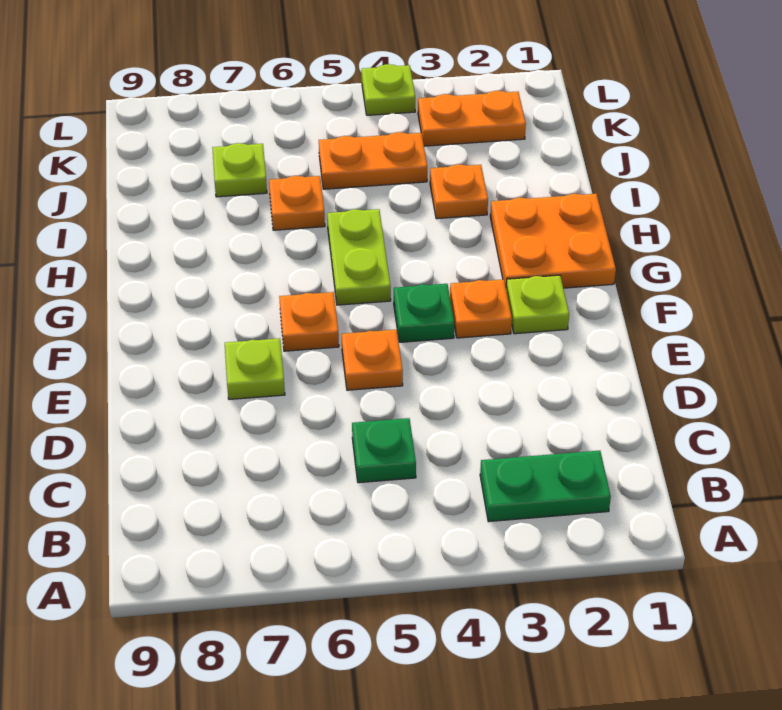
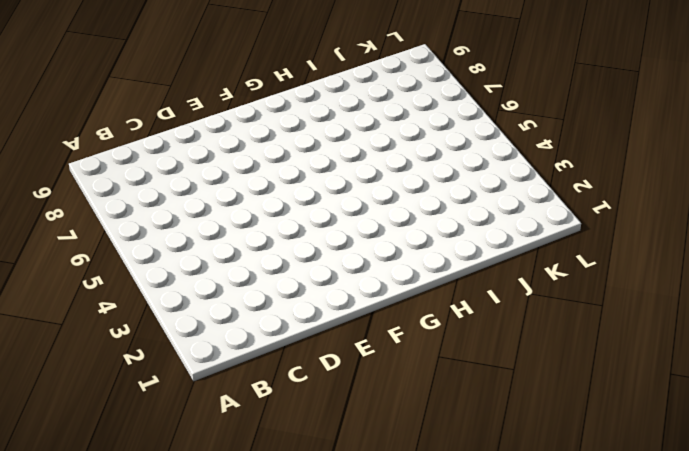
none -> green plate B2:B3 level 1
none -> green plate C5 level 1
none -> orange plate E5 level 1

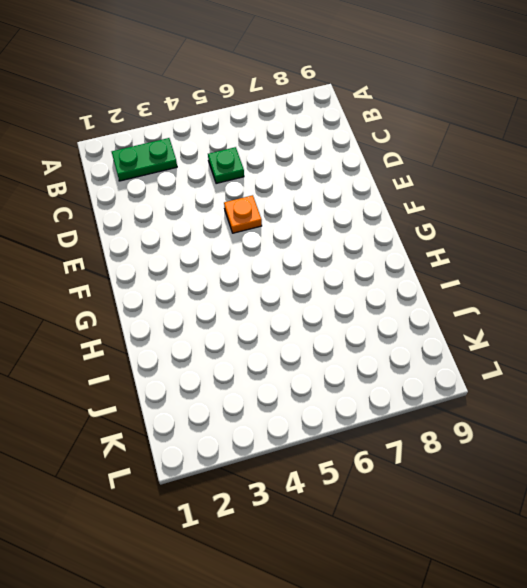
none -> lime plate E7 level 1
none -> lime plate F2 level 1
none -> orange plate F3 level 1

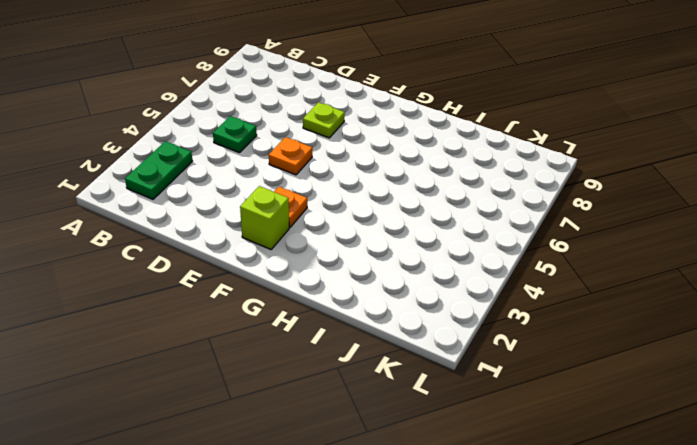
lime brick F2 level 1 -> lime plate F2 level 1
none -> green plate F4 level 1
none -> orange plate F6 level 1
none -> orange plate G1:H2 level 1

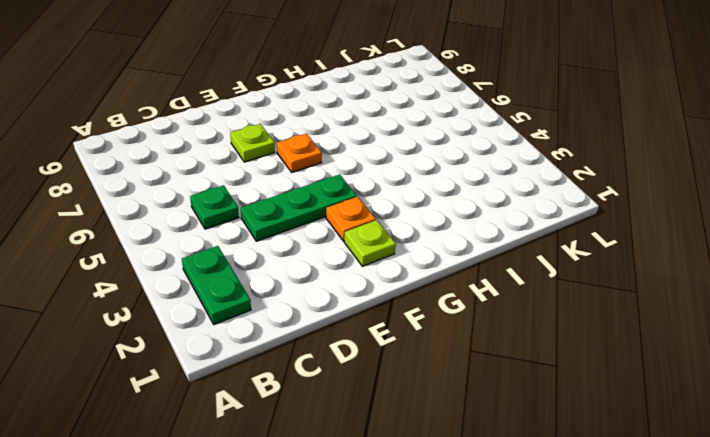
green plate D4:F4 level 1 -> green plate F4 level 1
none -> orange plate E5 level 1
none -> orange plate G1:H2 level 1
none -> lime plate G5:H5 level 1

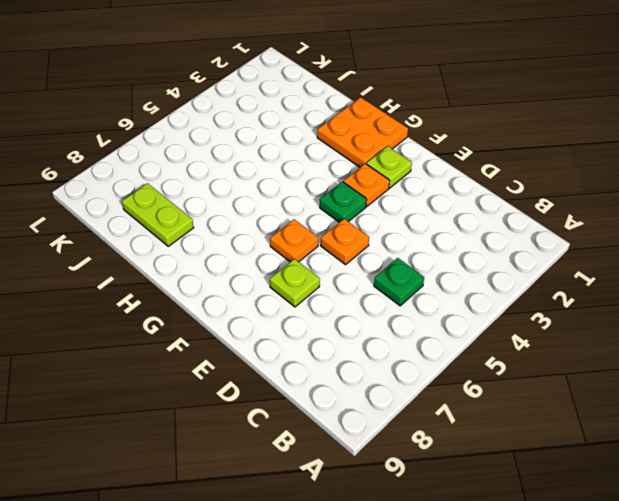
lime plate I8:J8 level 1 -> lime plate G5:H5 level 1
none -> green plate B2:B3 level 1
none -> orange plate I3 level 1
none -> orange plate I6 level 1

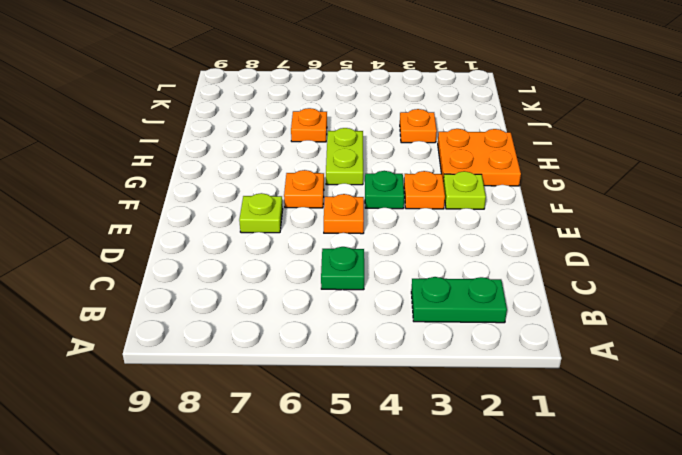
none -> orange plate J4:J5 level 1
none -> lime plate J7 level 1
none -> orange plate K2:K3 level 1

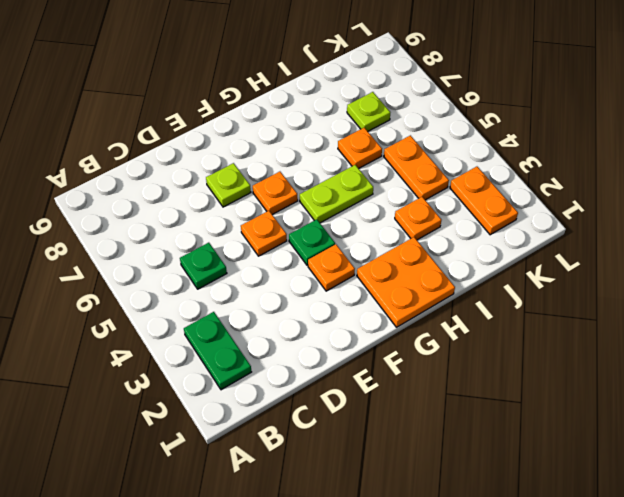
none -> lime plate F2 level 1
none -> lime plate L4 level 1

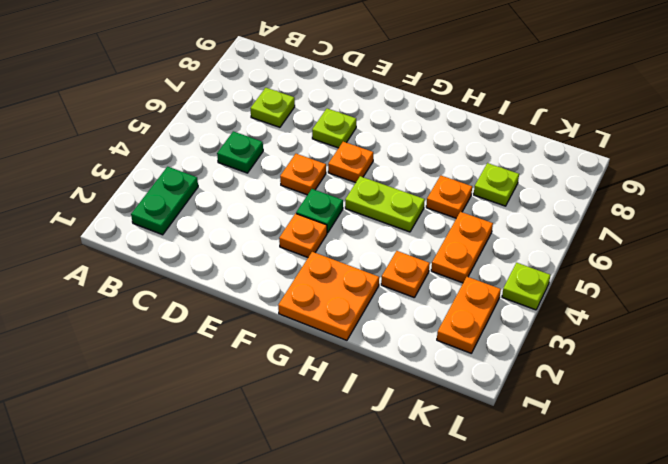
lime plate C7 level 1 -> lime plate F2 level 1

